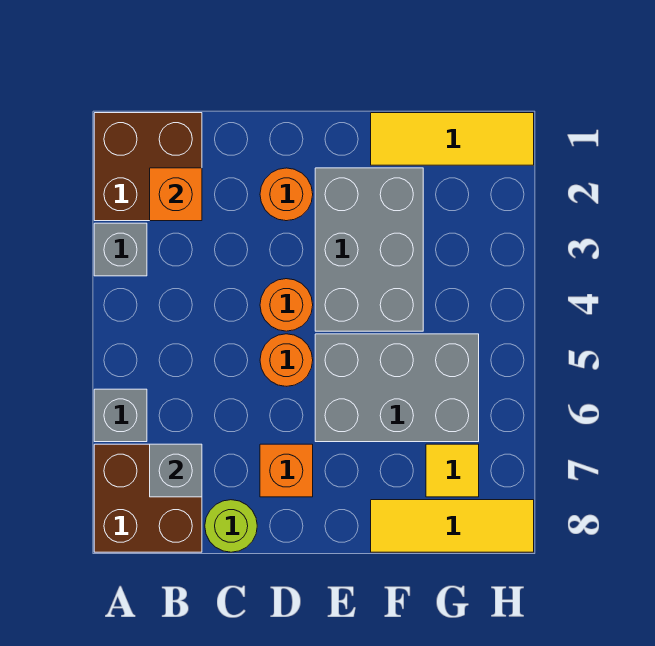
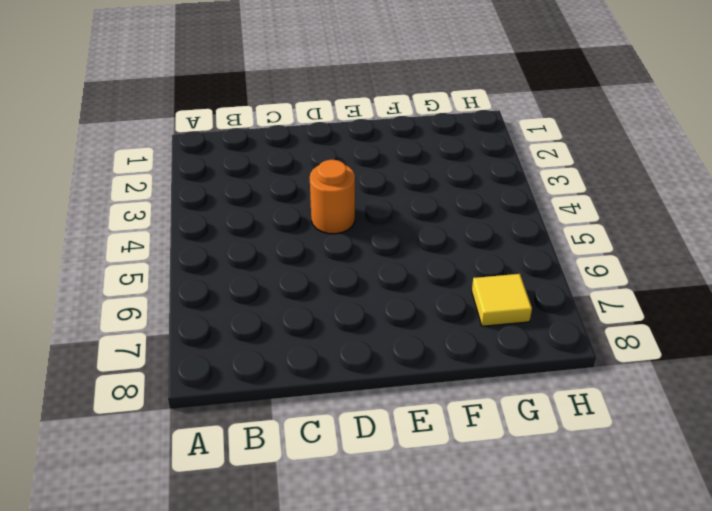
none -> brown brick A1:B2 level 1
none -> grey brick A3 level 1
none -> grey brick A6 level 1

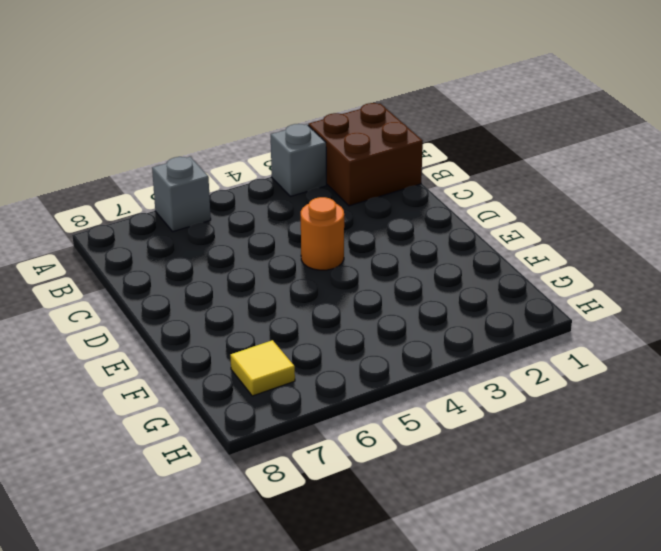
none -> brown brick A7:B8 level 1
none -> lime round brick C8 level 1
none -> orange round brick D2 level 1

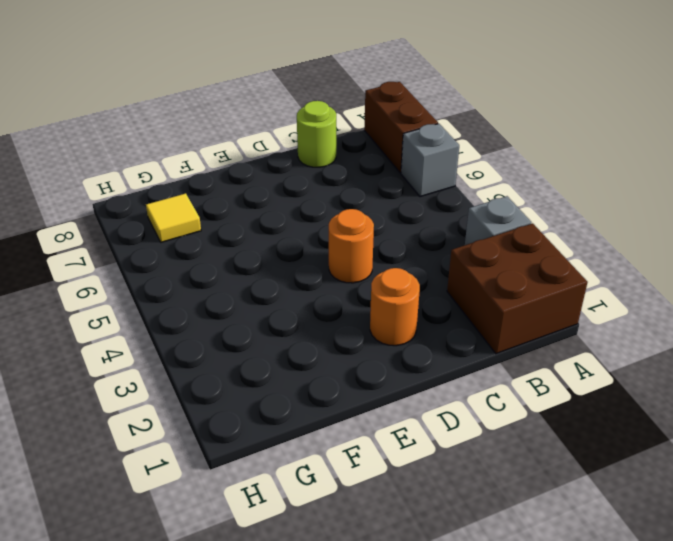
brown brick A7:A8 level 1 -> brown brick A7:B8 level 1
none -> orange round brick D5 level 1
none -> orange brick D7 level 1
none -> grey brick E2:F4 level 1

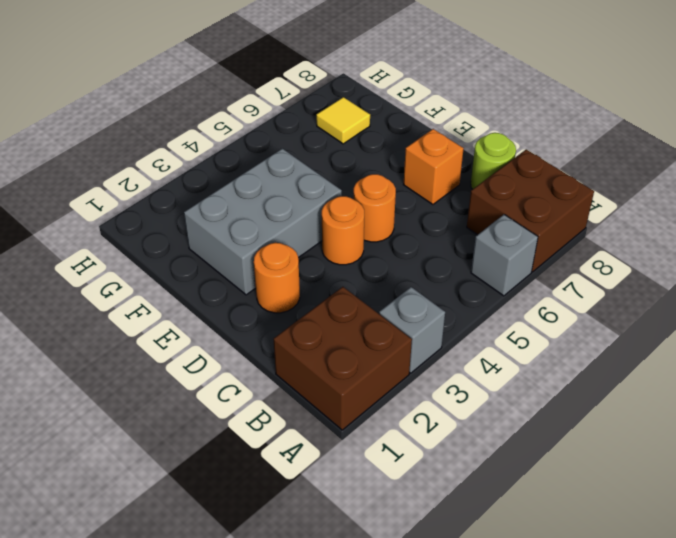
none -> grey brick E5:G6 level 1
none -> yellow tile F1:H1 level 1
none -> yellow tile F8:H8 level 1

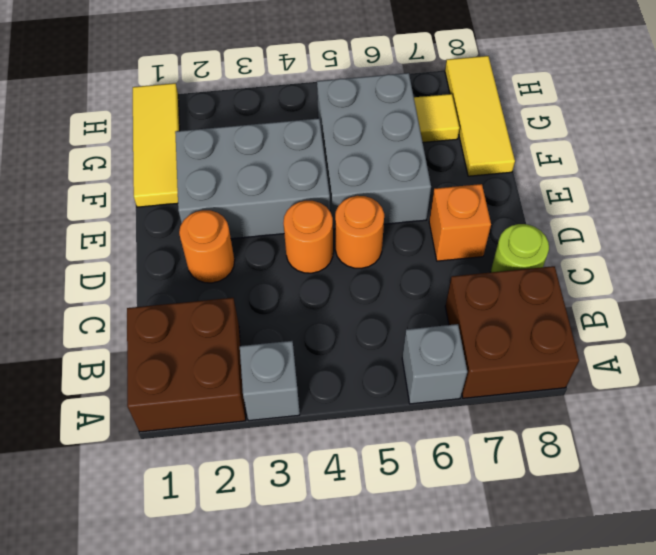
none -> orange brick B2 level 2
none -> grey brick B7 level 2

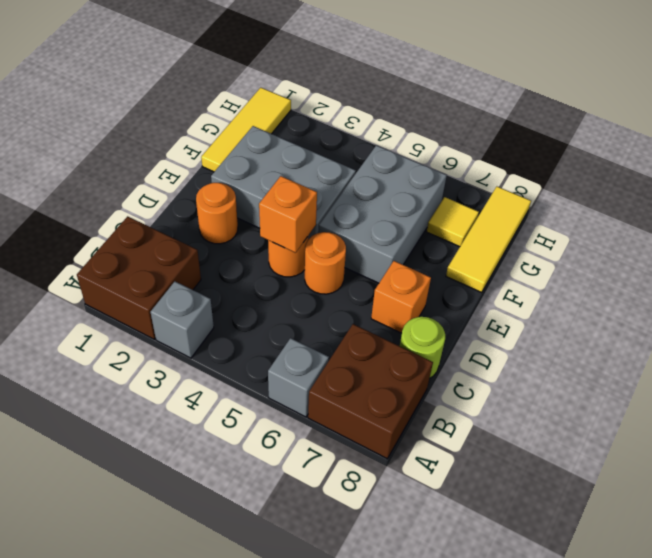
orange brick D4 level 2 -> orange brick B2 level 2
none -> grey brick B7 level 2

